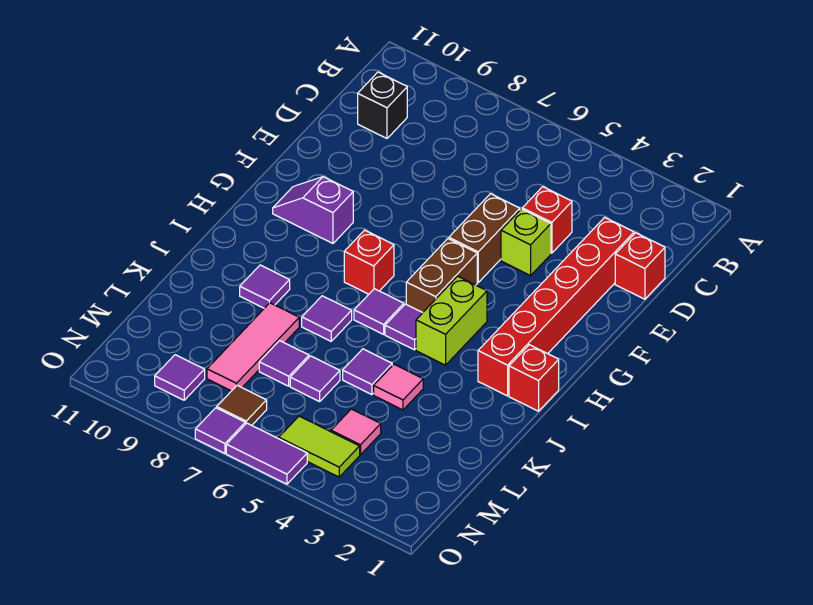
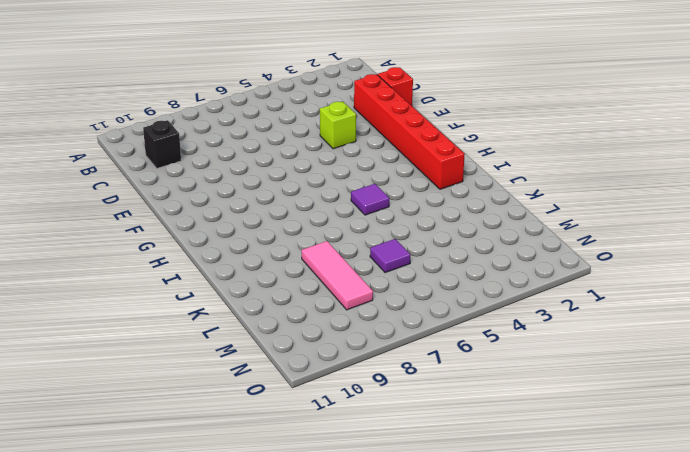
none -> red brick D4 level 1
none -> brown brick E5:F5 level 1
none -> brown brick G5:H5 level 1

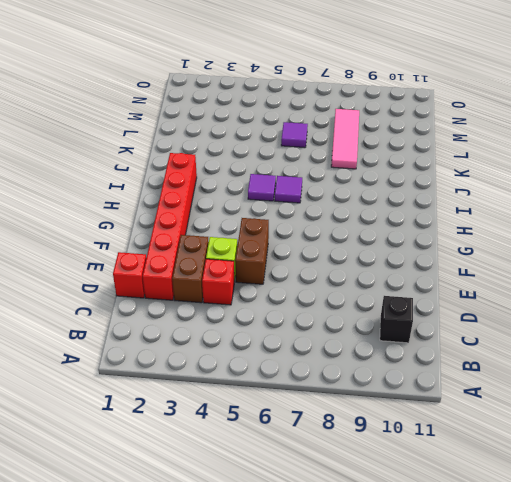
brown brick D3:E3 level 1 -> brown brick G5:H5 level 1
none -> purple slope G9:G10 level 1 top 9
none -> lime brick H4:I4 level 1
none -> red brick H7 level 1

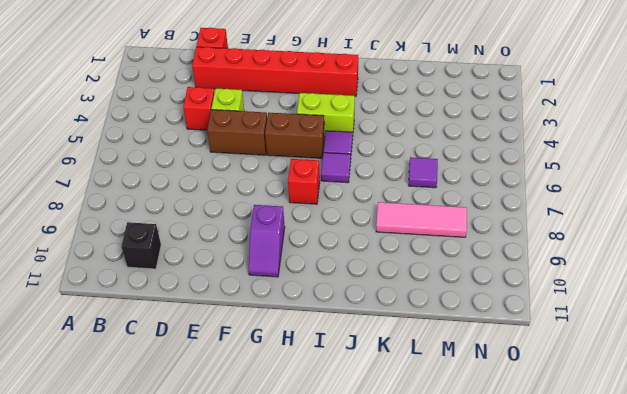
none -> red brick I1 level 1
none -> purple tile J7 level 1
none -> purple tile J9 level 1

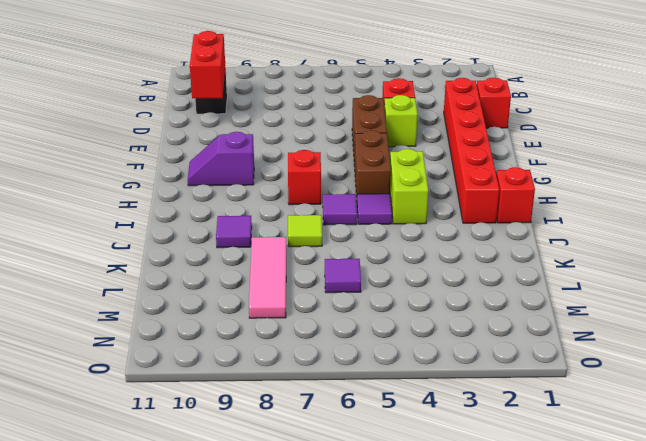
red brick C10:D10 level 2 -> none
lime tile J7 level 1 -> purple tile J7 level 1
none -> pink tile K4 level 1
none -> purple tile K5 level 1
none -> purple tile L7 level 1

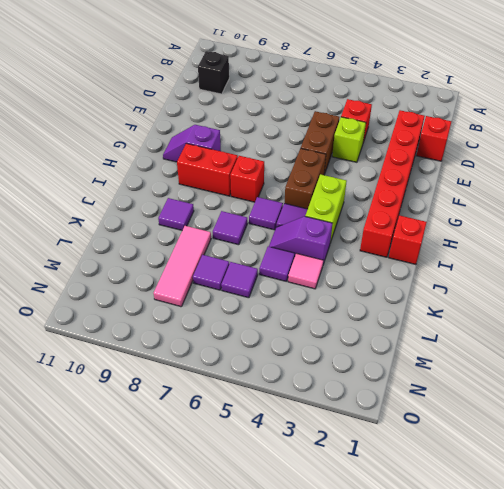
red brick H8:H9 level 1 -> none
purple slope J4:J5 level 1 top 4 -> none
none -> pink tile M4 level 1
none -> lime tile N4:N5 level 1
none -> brown tile N7 level 1

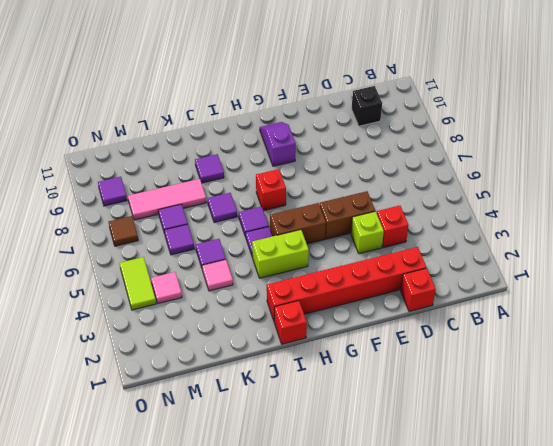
none -> purple tile O5:O6 level 1
none -> purple tile O7 level 1

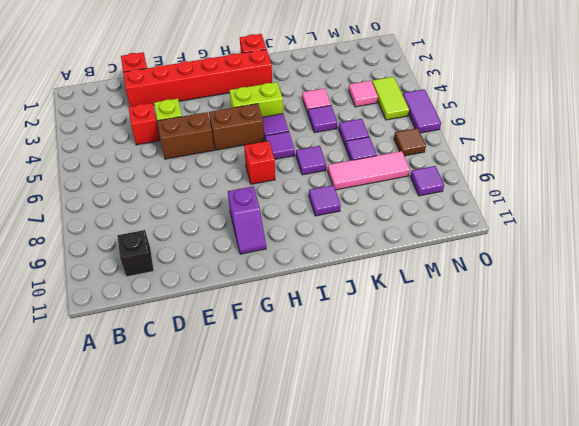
none -> purple tile O7 level 1

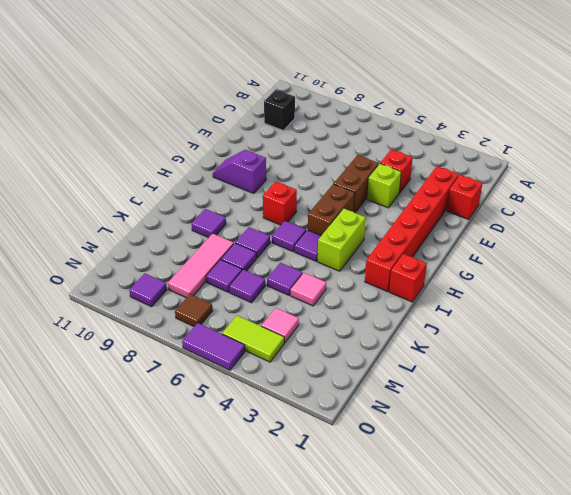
purple tile K7 level 1 -> purple tile O7 level 1

